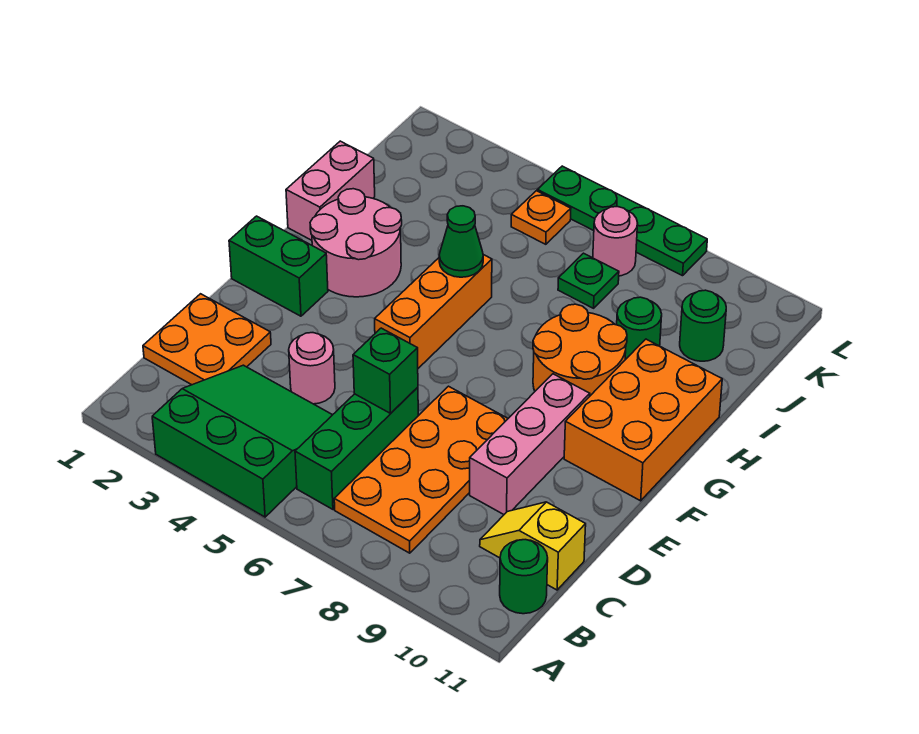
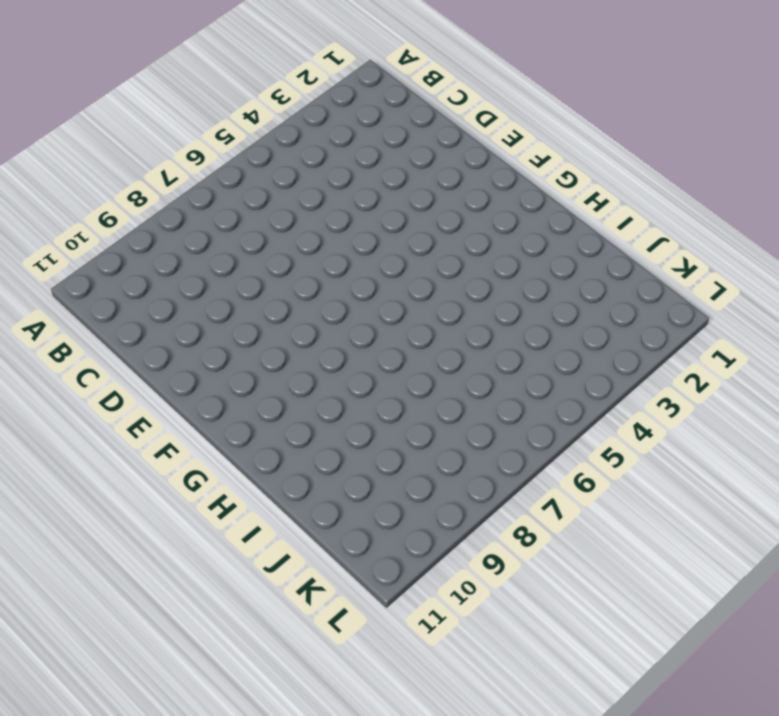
none -> green slope A3:C5 level 1 top A
none -> green brick B6:D6 level 1
none -> orange plate B7:E8 level 1

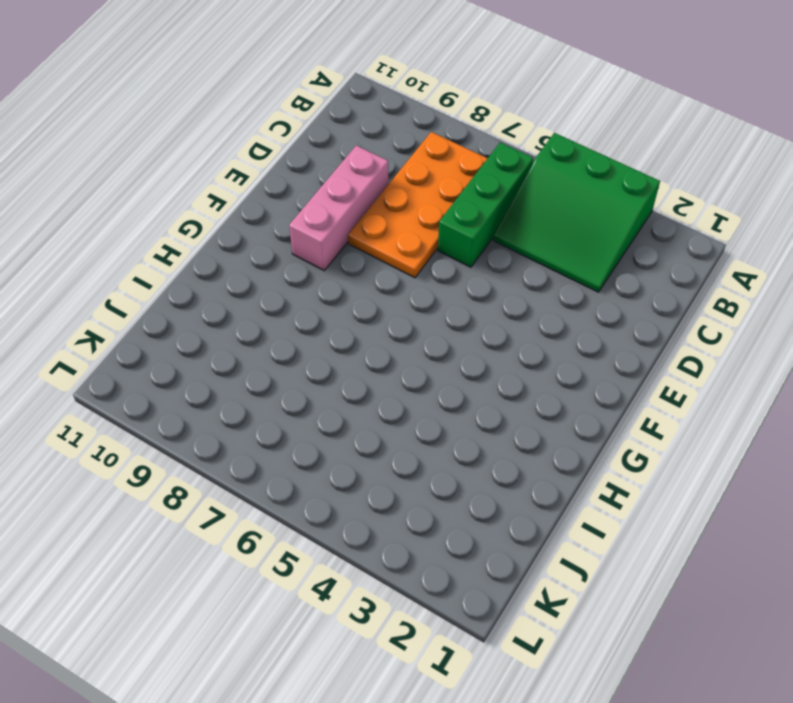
none -> green round brick B11 level 1
none -> orange plate C1:D2 level 1
none -> yellow slope C10:C11 level 1 top 11

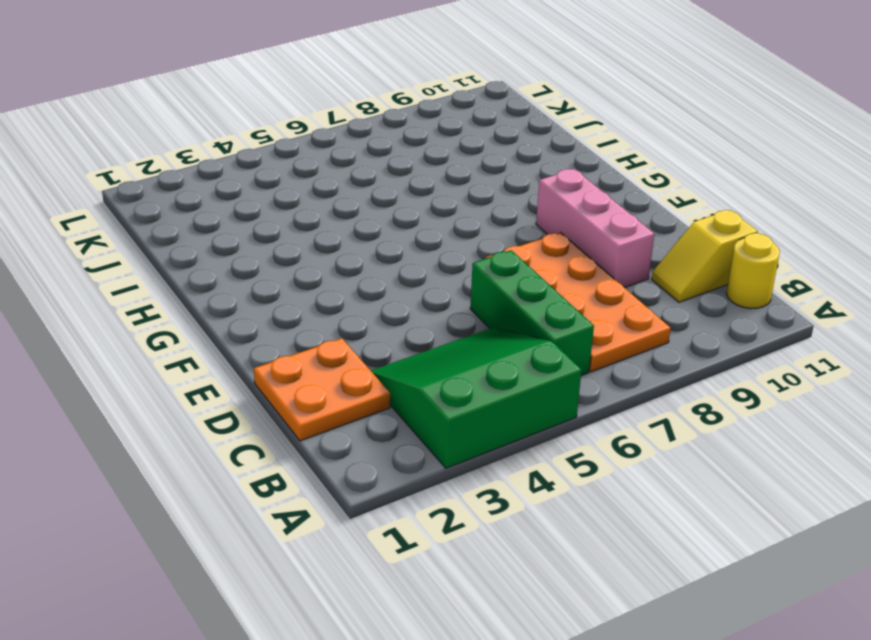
yellow round brick B11 level 1 -> green round brick B11 level 1
none -> pink round brick D4 level 1
none -> green brick F1:F2 level 1
none -> orange brick F5:H5 level 1

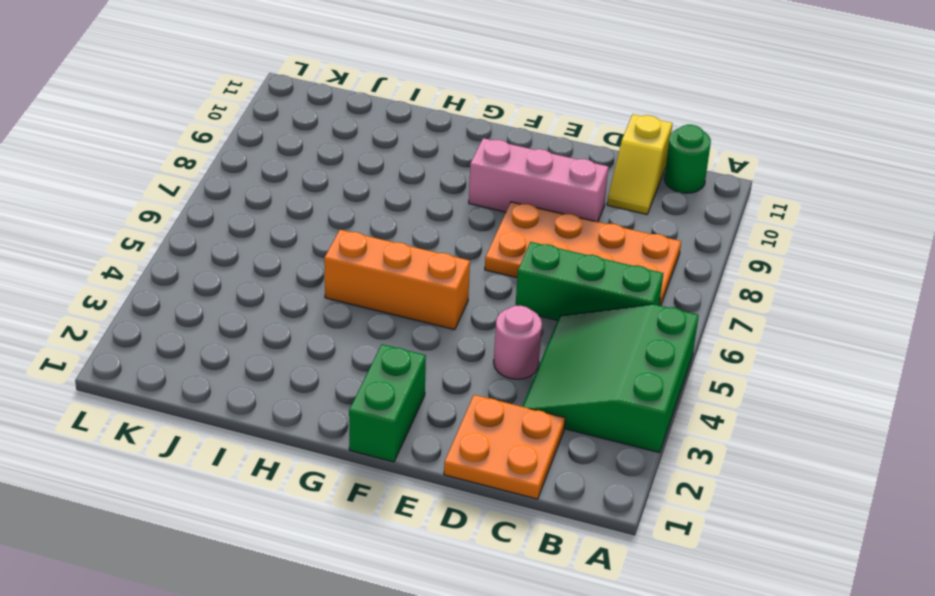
none -> orange brick F10:H11 level 1
none -> pink round brick G2:H3 level 1
none -> orange round brick G8:H9 level 1

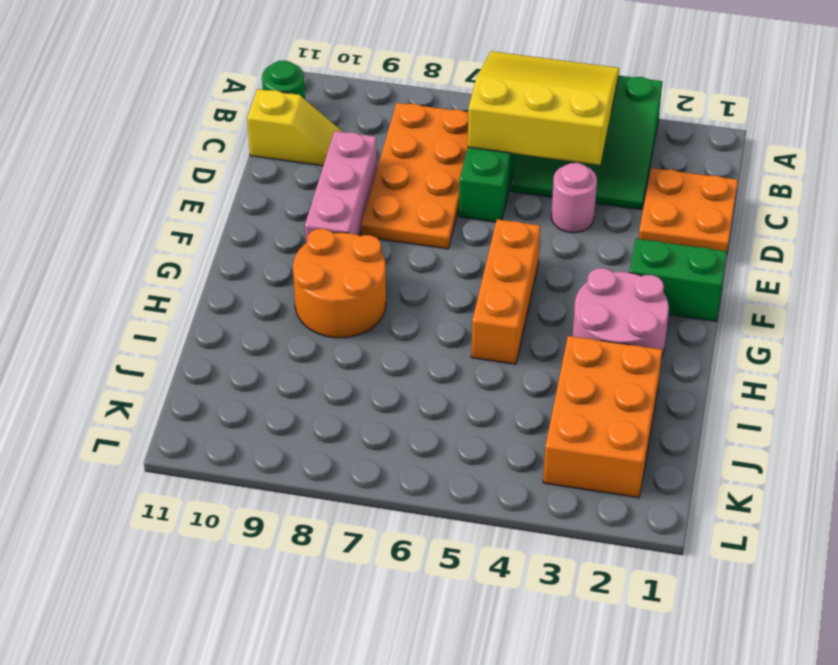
yellow slope A4:C6 level 2 top C -> none
orange brick I2:K3 level 1 -> orange brick F10:H11 level 1
none -> pink brick H1:I1 level 1
none -> green round brick I9 level 1
none -> green plate J7 level 1

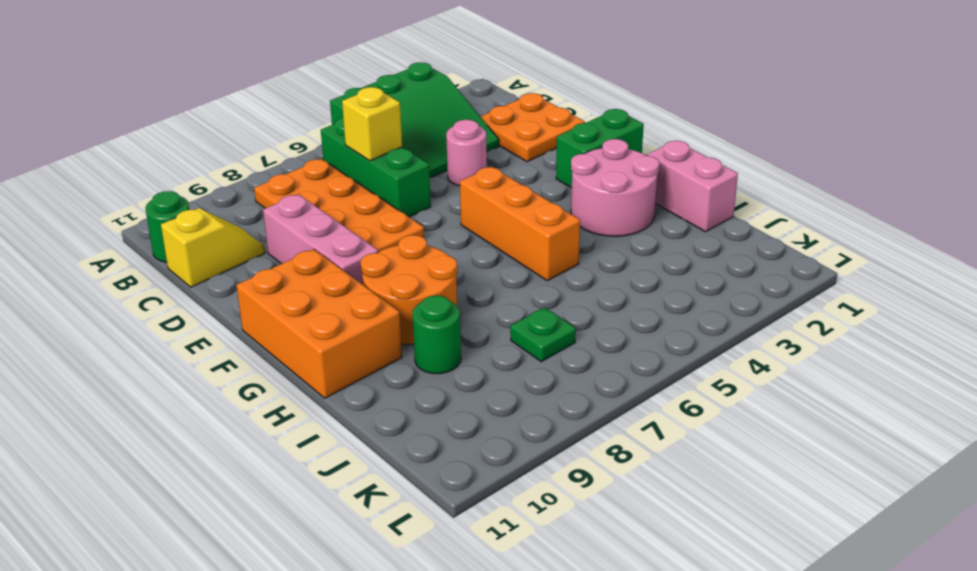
yellow brick C6 level 2 -> none
none -> green round brick J10 level 1
none -> orange plate K5 level 1
none -> pink round brick K7 level 1

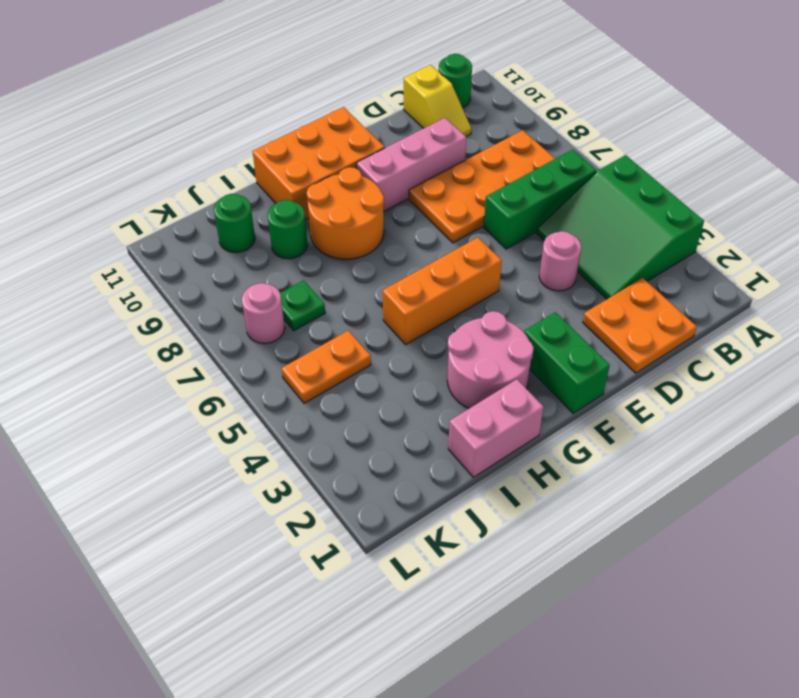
orange plate J5:K5 level 1 -> orange plate K5 level 1
none -> green plate L5:L8 level 1
none -> green brick D6 level 2
none -> green cone H5 level 2

